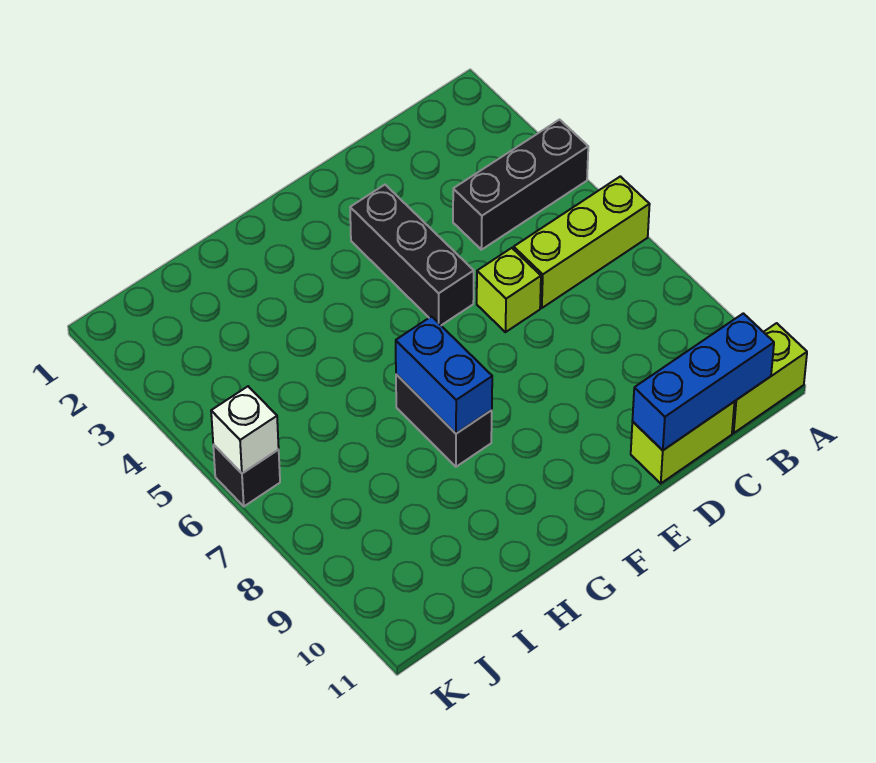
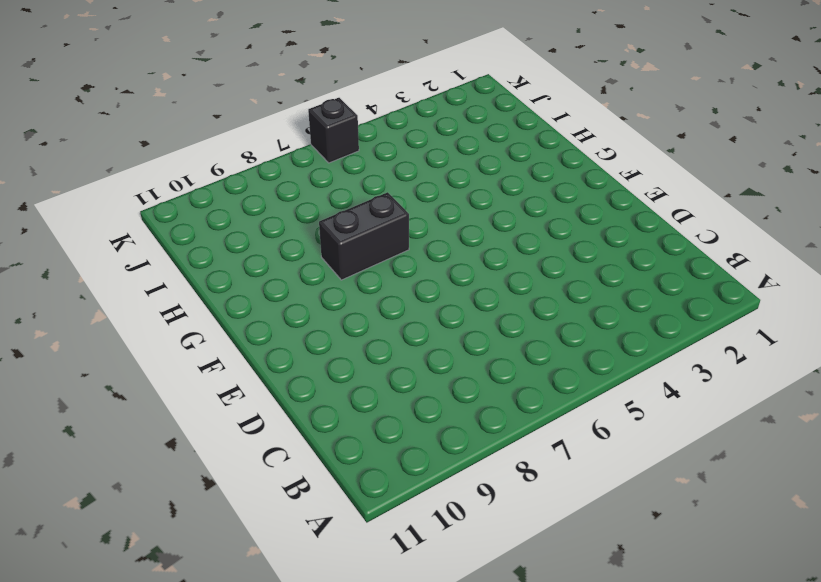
none -> black brick A4:C4 level 1
none -> lime brick A6:C6 level 1

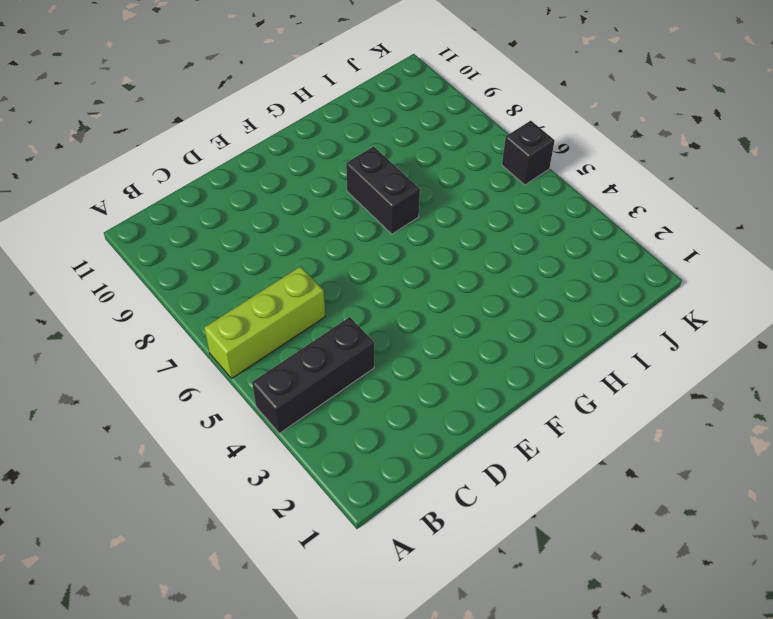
none -> lime brick A11:B11 level 1
none -> lime brick C11:D11 level 1

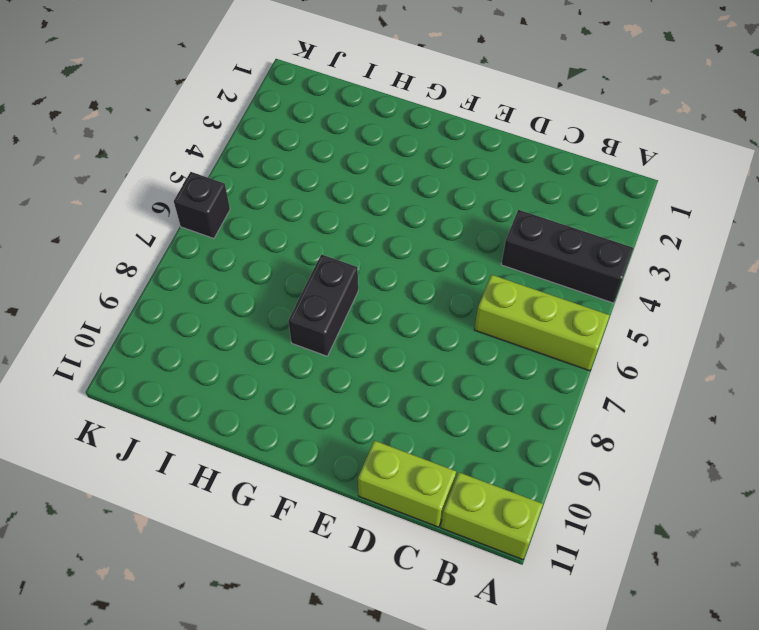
none -> lime brick D6 level 1
none -> black brick E3:E5 level 1

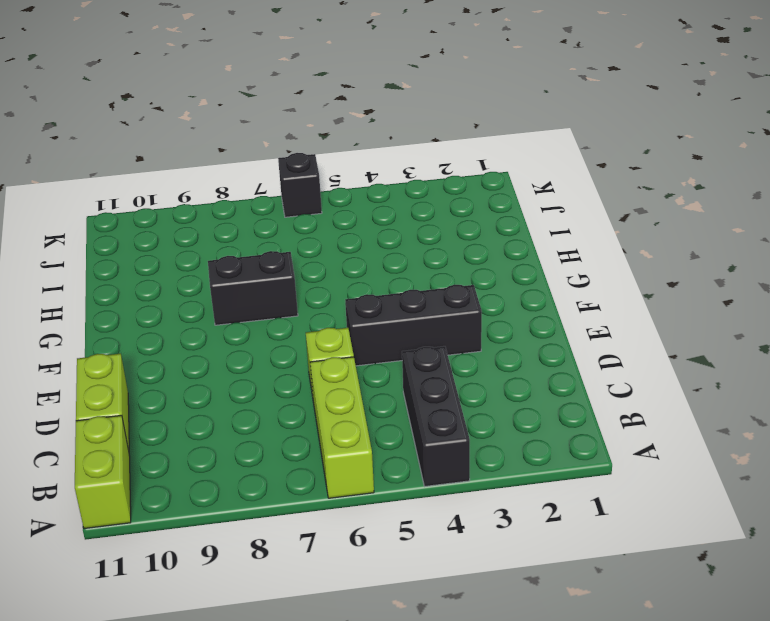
none -> blue brick B11:D11 level 2
none -> blue brick G7:G8 level 2

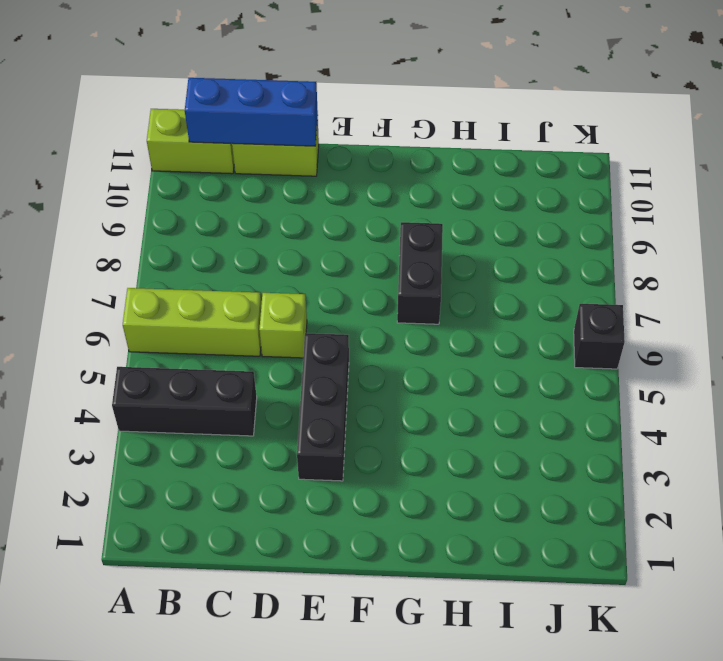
none -> blue brick G7:G8 level 2
none -> white brick K6 level 2

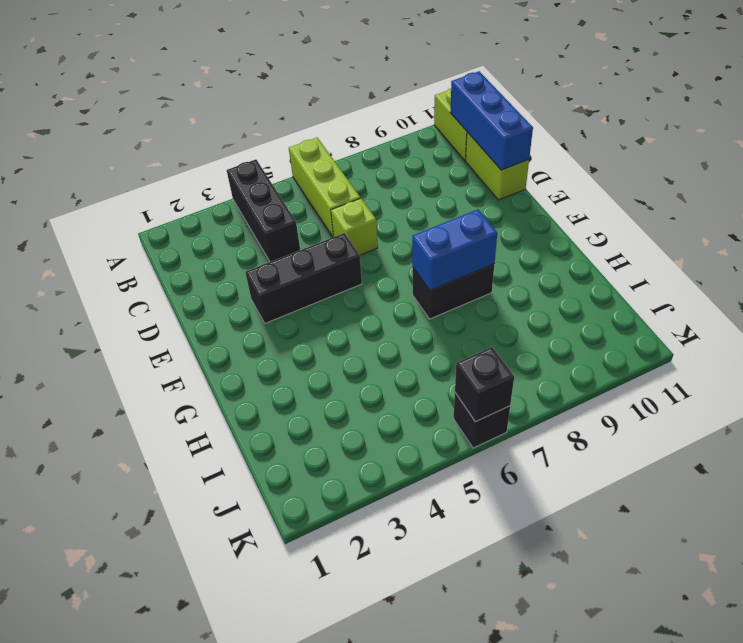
black brick K6 level 2 -> white brick K6 level 2

